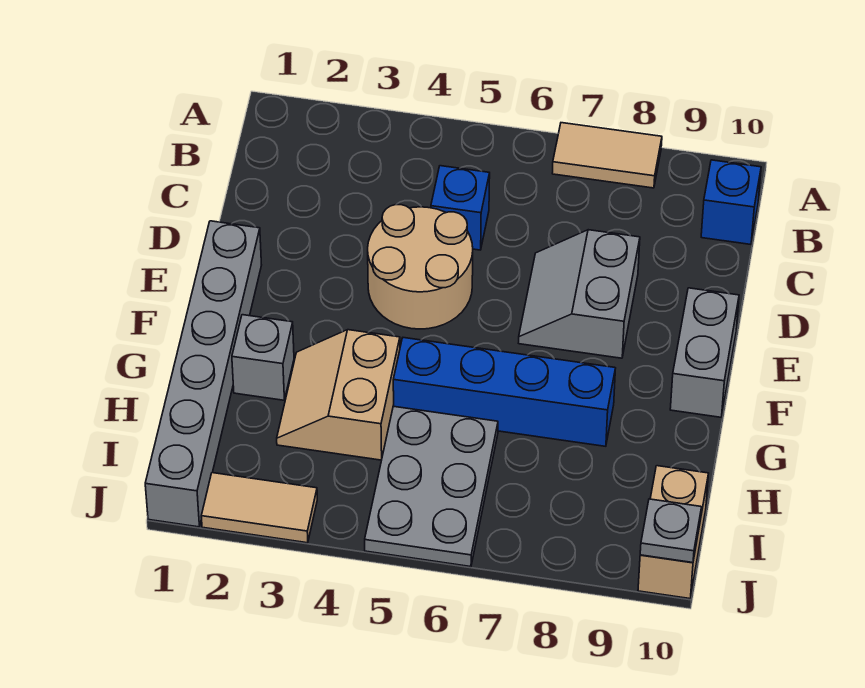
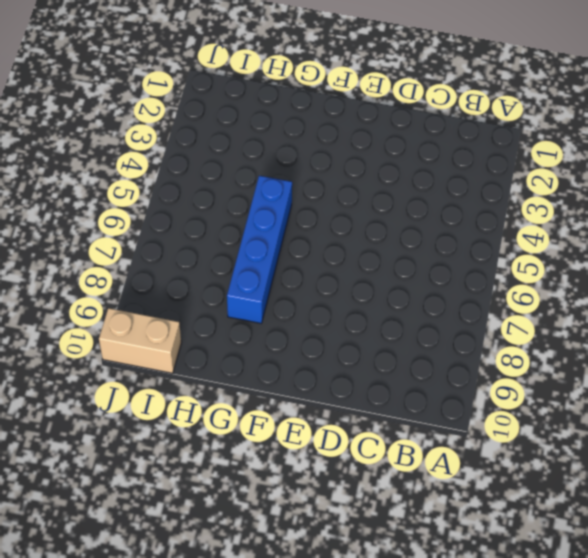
none -> tan tile A7:A8 level 1
none -> blue brick B10 level 1
none -> blue brick C5 level 1

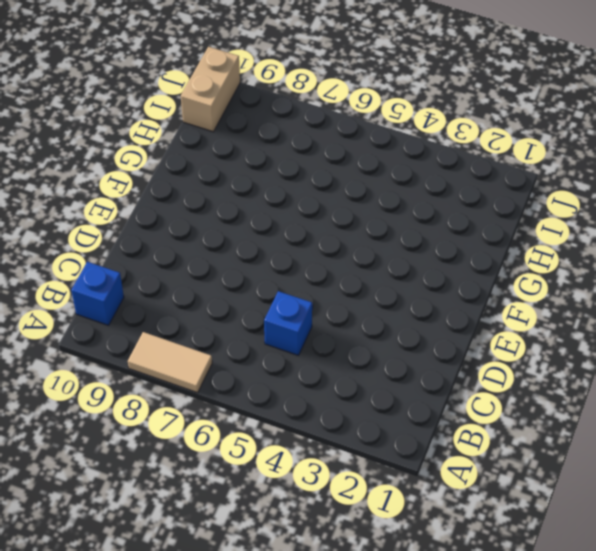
none -> tan round brick D4:E5 level 1
none -> grey slope D7:E8 level 1 top 8
none -> grey brick E1:J1 level 1

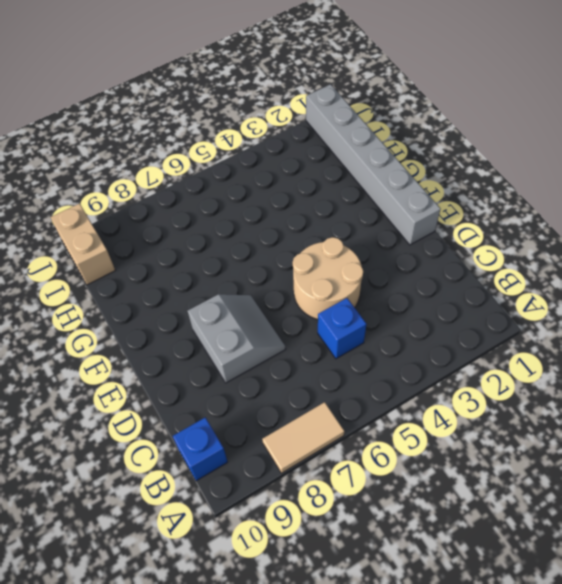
none -> grey brick E10:F10 level 1
none -> grey brick G2 level 1
none -> tan slope G3:H4 level 1 top 4

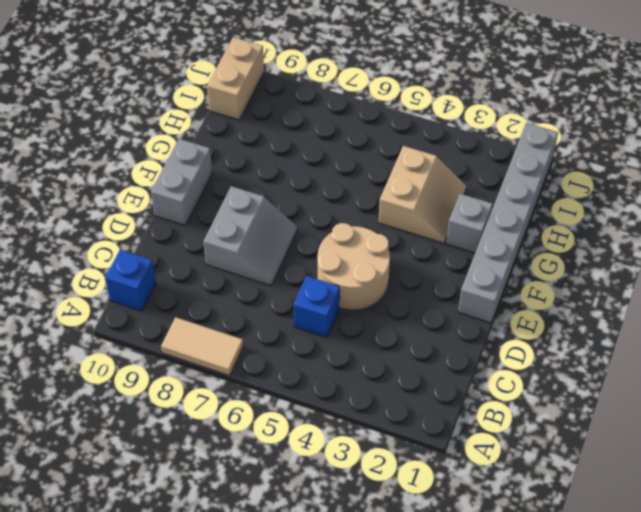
none -> blue brick G5:G8 level 1
none -> grey plate H5:J6 level 1
none -> tan tile J2:J3 level 1

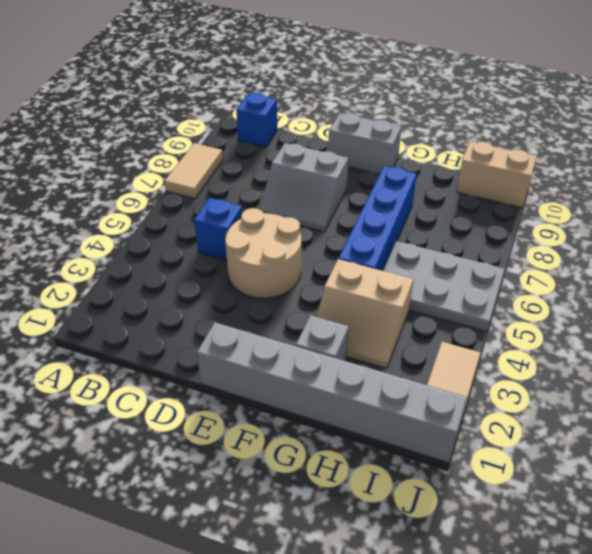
none -> grey plate J10 level 2

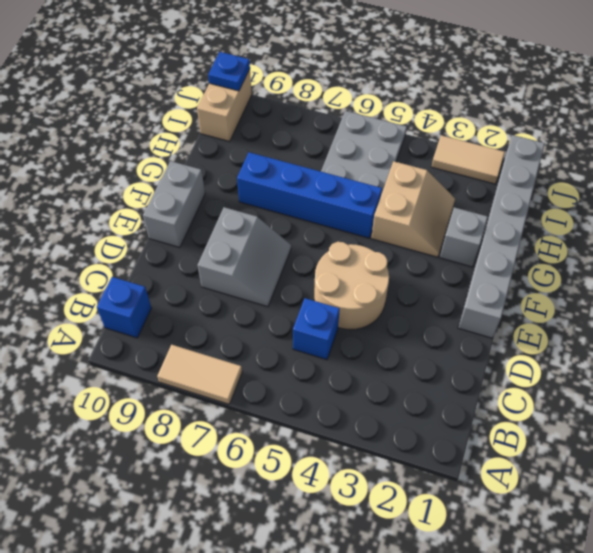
blue plate J10 level 2 -> grey plate J10 level 2

